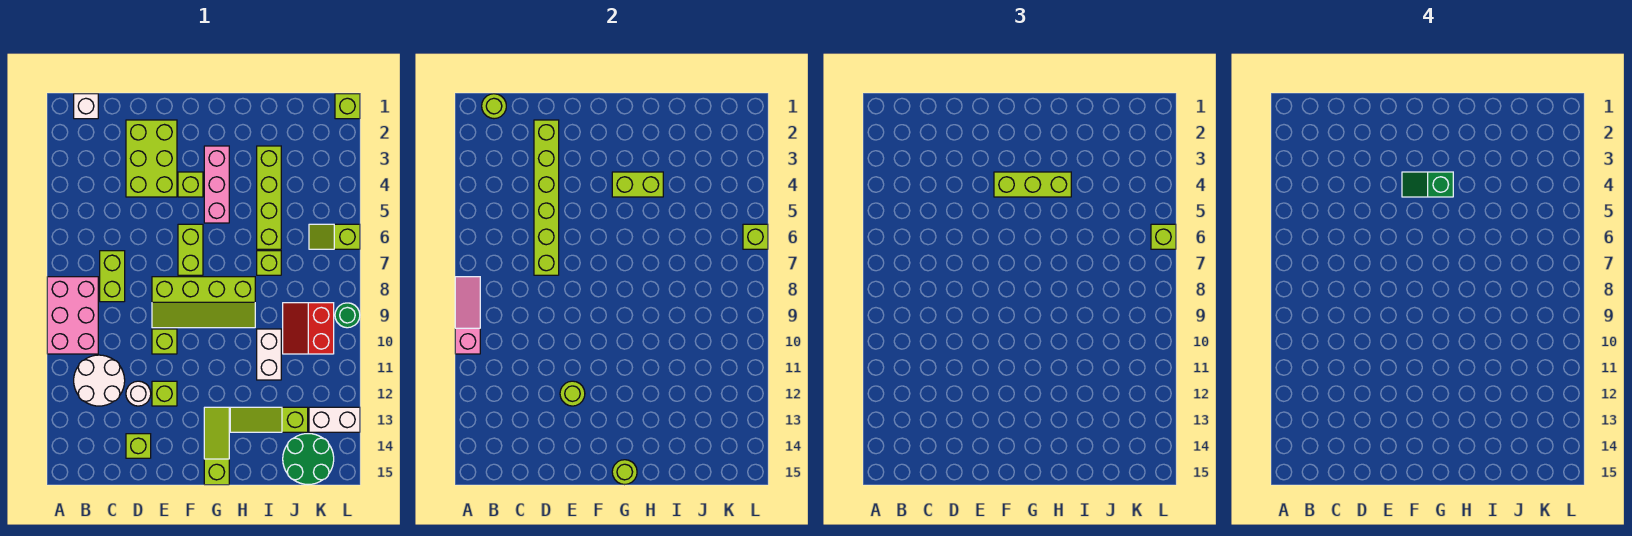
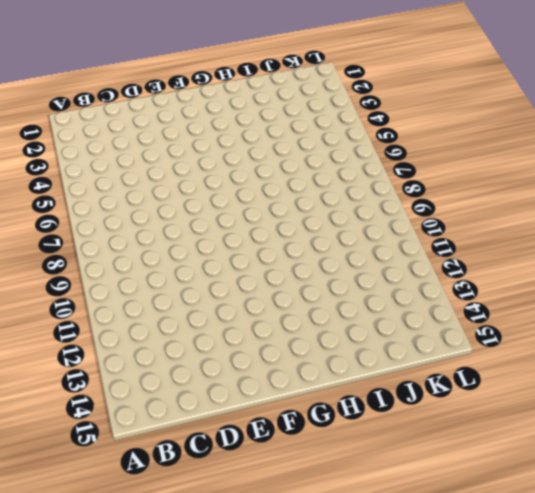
none -> pink brick A8:B10 level 1
none -> white brick B1 level 1
none -> white round brick B11:C12 level 1
none -> lime brick C7:C8 level 1

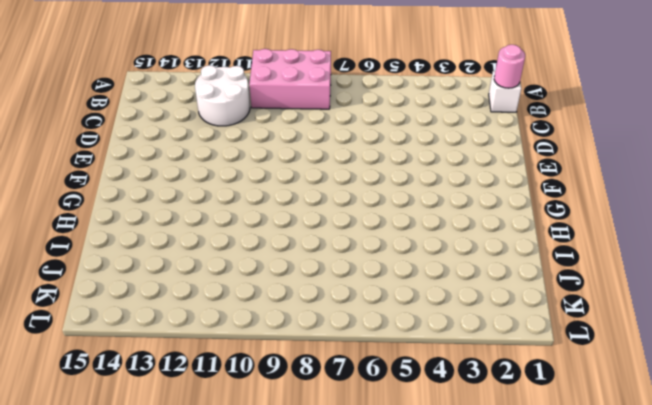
pink round brick B1 level 2 -> lime round brick B1 level 2
none -> lime brick C7:C8 level 1
none -> lime brick D2:E4 level 1
none -> white round brick D12 level 1
none -> lime brick D14 level 1

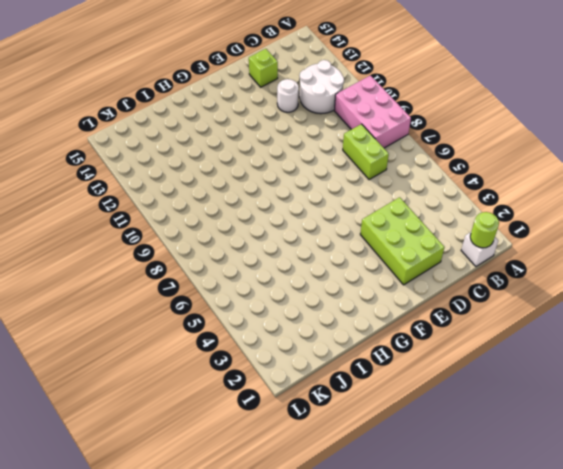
none -> lime slope E8:H9 level 1 top 8
none -> lime brick E10 level 1
none -> lime brick E12 level 1
none -> lime brick F4 level 1

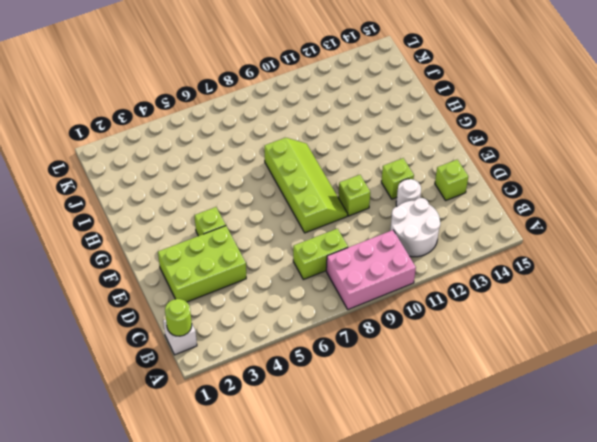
none -> lime brick F6:F7 level 1
none -> pink brick G3:G5 level 1
none -> lime slope G13:G15 level 1 top 15
none -> lime slope H13:J13 level 1 top J

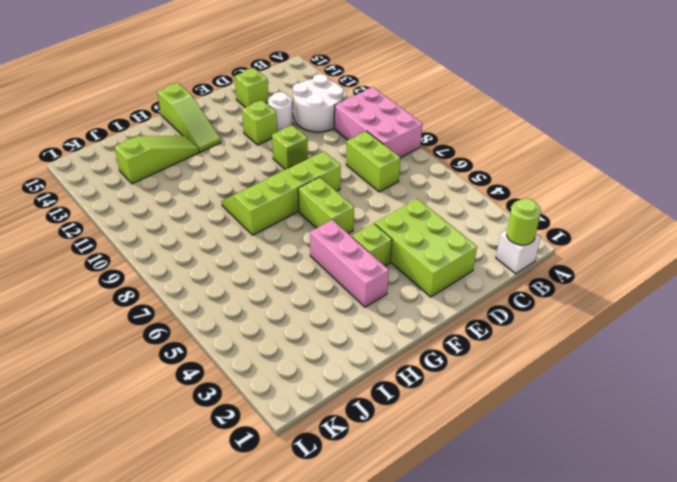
none -> lime brick I3:I6 level 1
none -> lime brick I7 level 1
none -> white brick I10:I11 level 1
none -> red slope J9:K10 level 1 top K

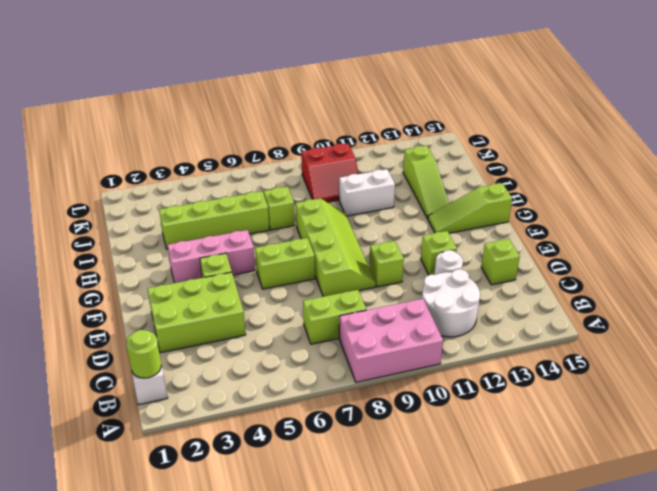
none -> green round brick J14:K15 level 1
none -> lime slope K6:L6 level 1 top L
none -> white brick K13:L13 level 1
none -> lime brick L1 level 1

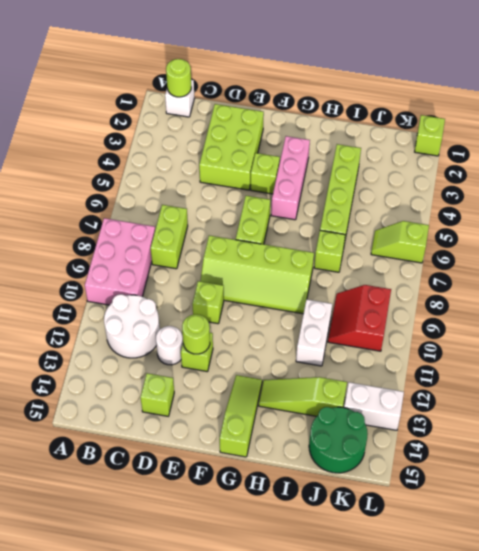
none -> green round brick L9 level 1
none -> pink slope A8:A10 level 2 top 10
none -> lime brick D2:D7 level 2
none -> lime brick G4:H4 level 2

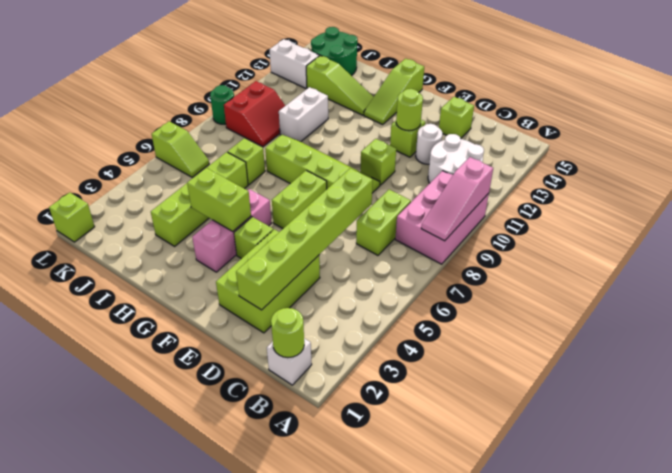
none -> lime round brick G15 level 2
none -> lime brick L6 level 2
none -> lime brick F4:H4 level 3
none -> lime brick L6 level 3

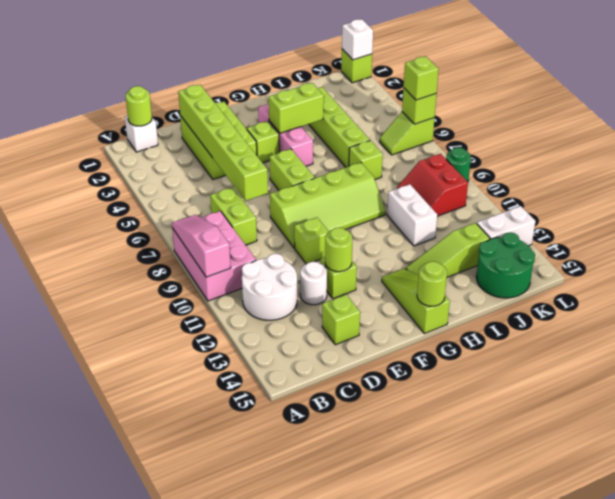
white brick L1 level 2 -> none
none -> lime brick F4:H4 level 3
none -> green slope F4:G4 level 4 top G

